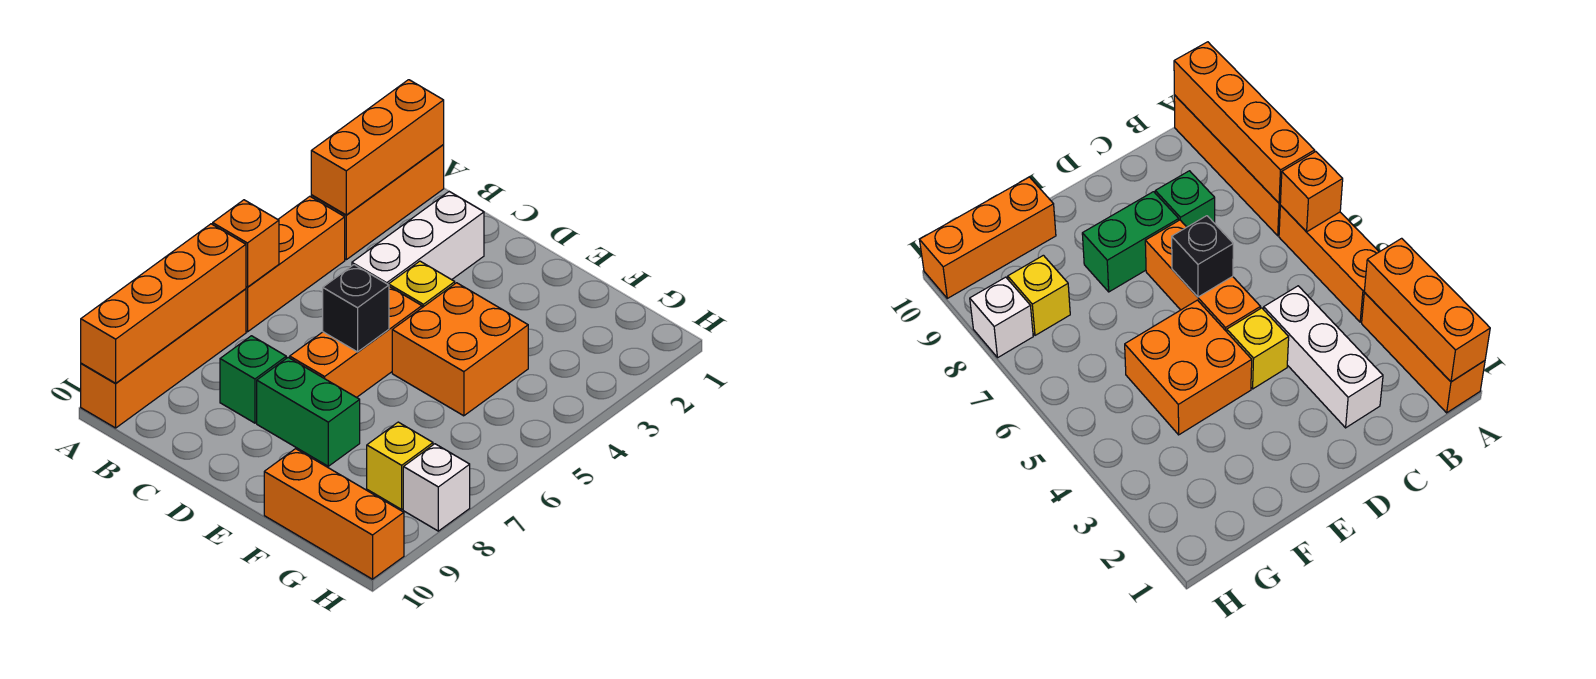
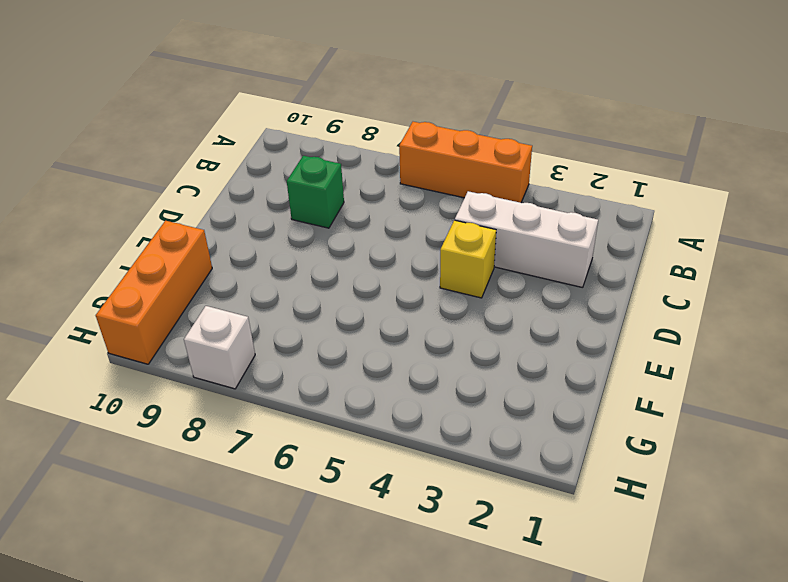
none -> orange brick A1:A3 level 1
none -> orange brick A7:A10 level 1
none -> orange brick D5:D7 level 1

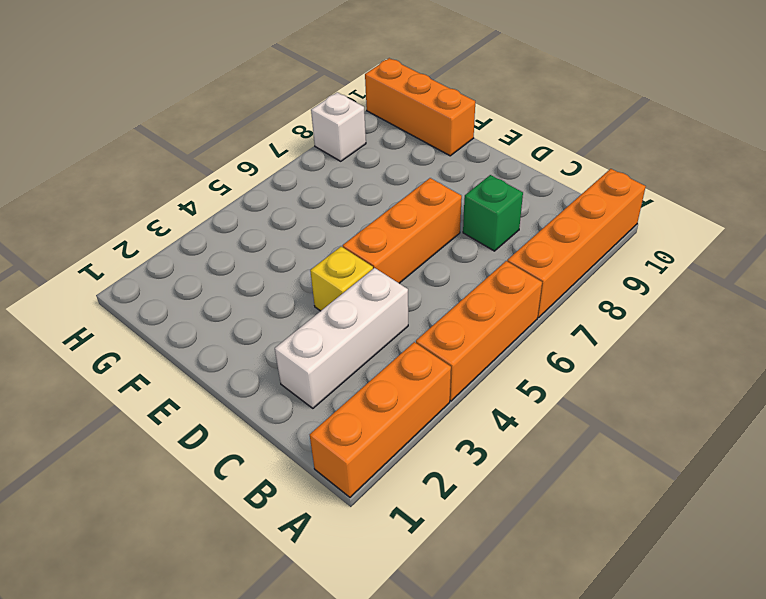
none -> green brick D8:E8 level 1
none -> orange brick E4:F5 level 1
none -> yellow brick G8 level 1

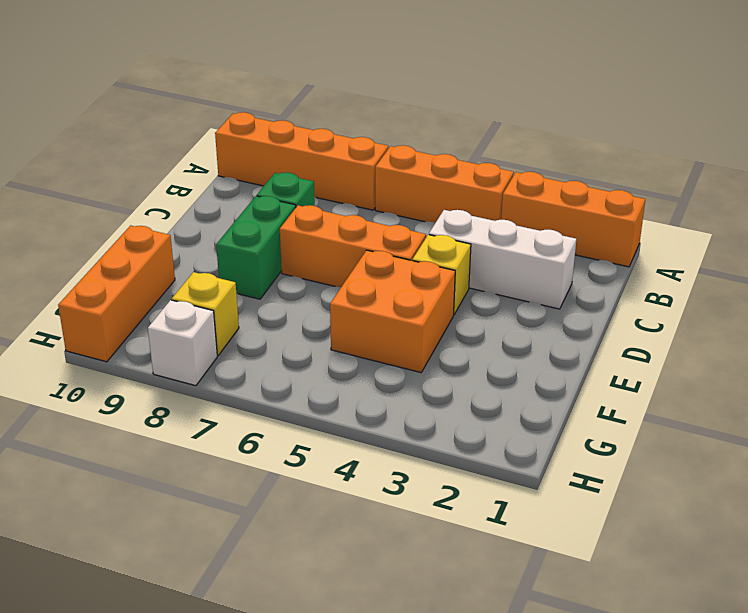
none -> orange brick A1:A3 level 2
none -> orange brick A6 level 2
none -> orange brick A7:A10 level 2

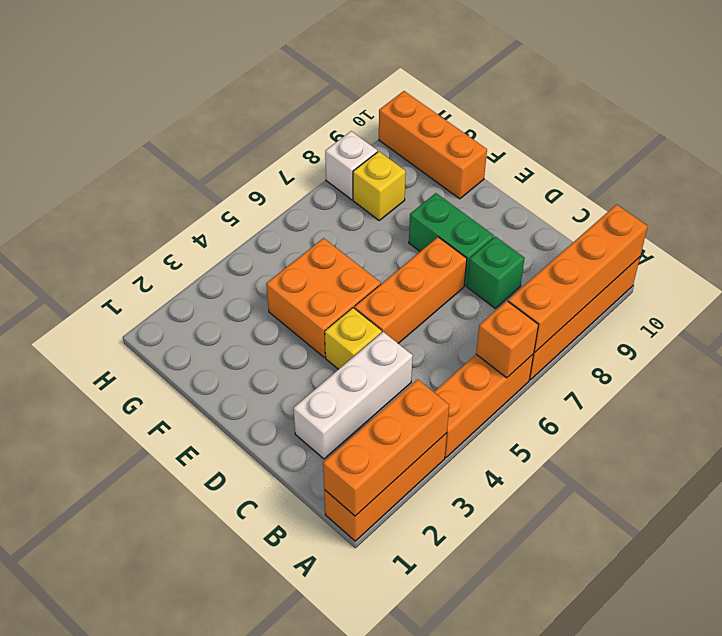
none -> black brick D6 level 2

